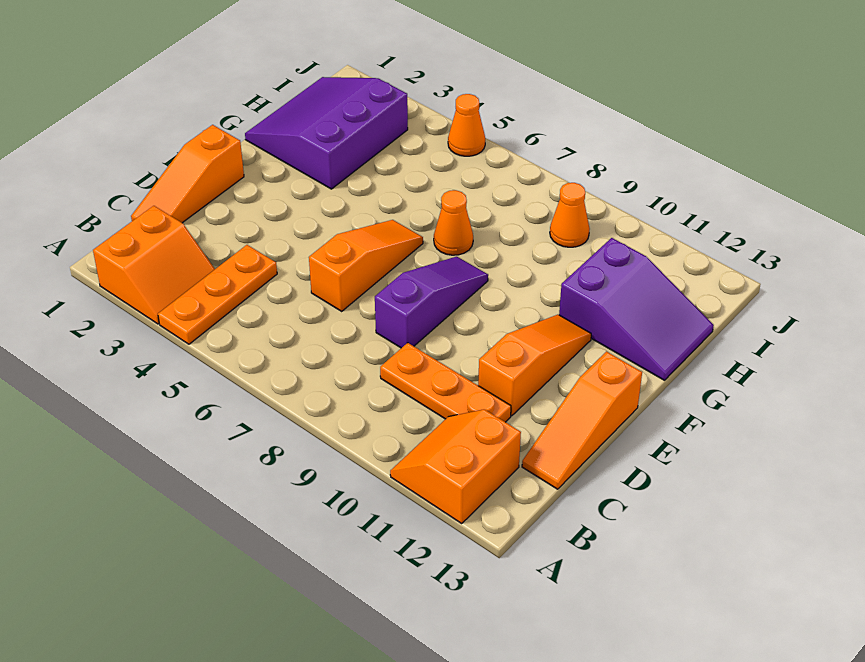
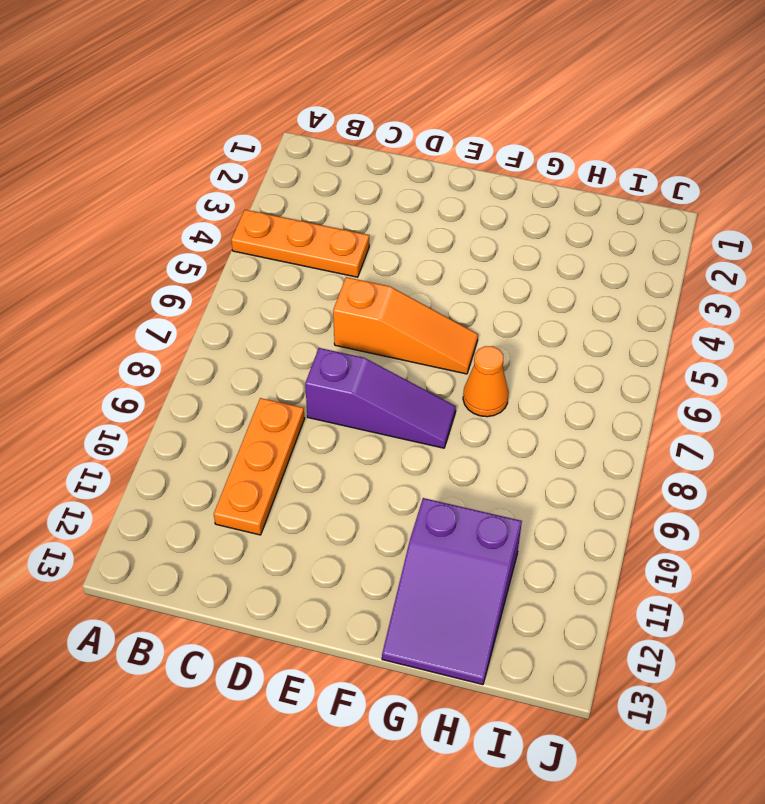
none -> orange slope A2:B3 level 1 top 2
none -> orange slope A11:B12 level 1 top 12
none -> orange slope C1:E1 level 1 top E

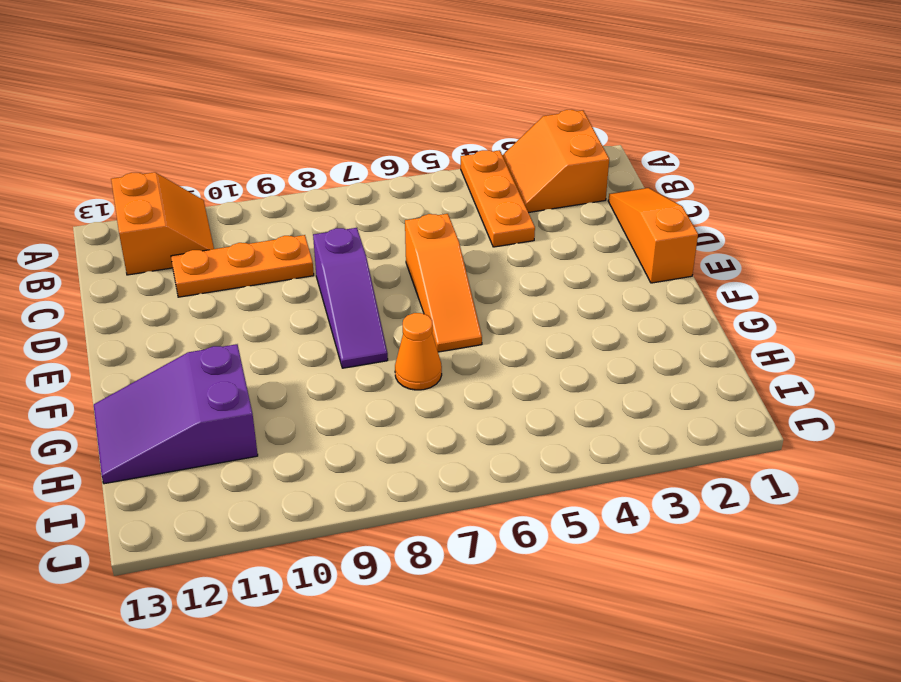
none -> orange slope C13:E13 level 1 top E
none -> orange slope D11:F11 level 1 top D
none -> purple slope G1:I3 level 1 top 3

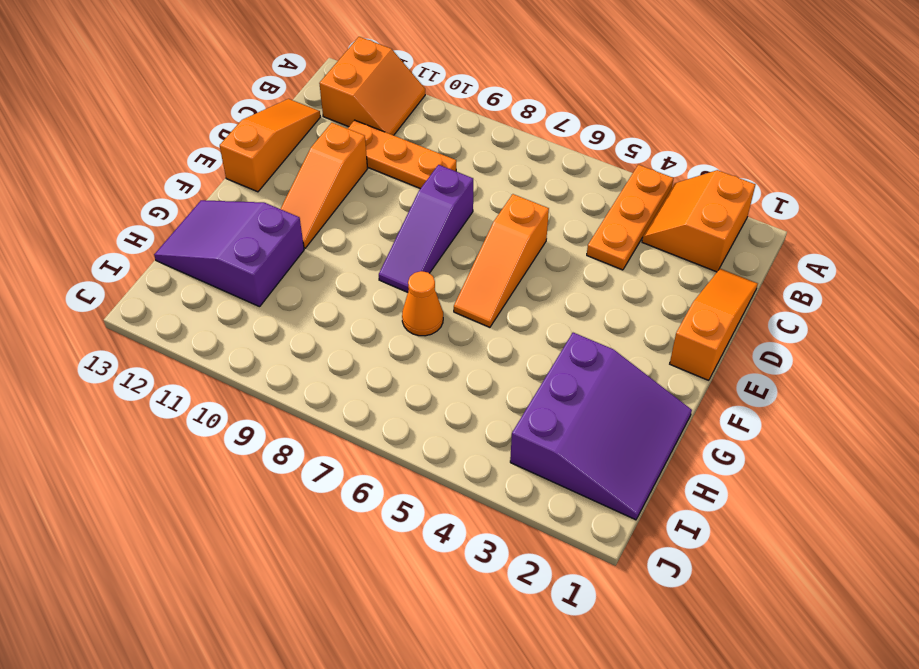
none -> orange cone I9 level 1
none -> orange cone J5 level 1

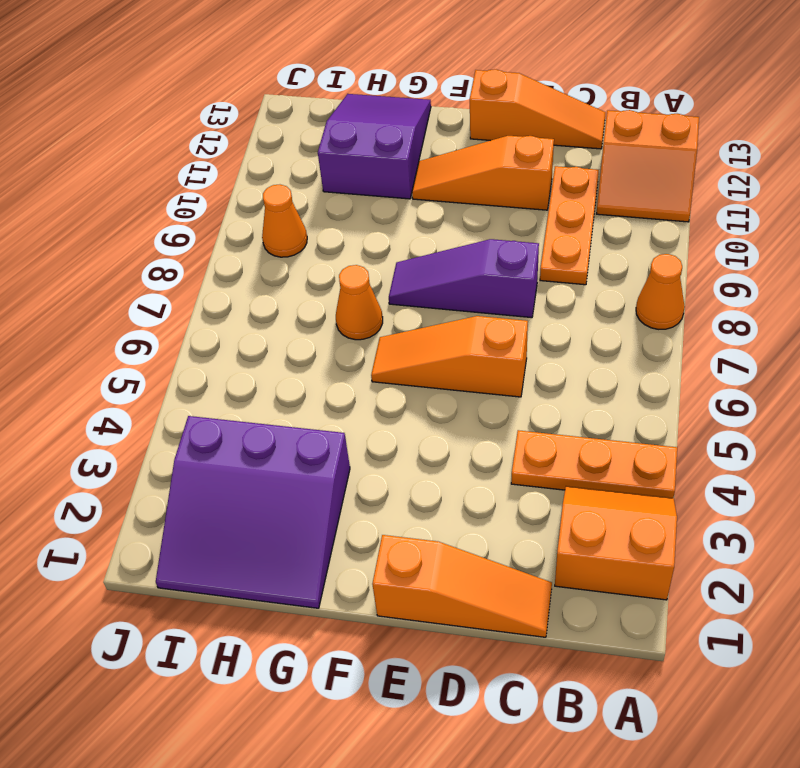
orange cone A8 level 1 -> orange cone J5 level 1

